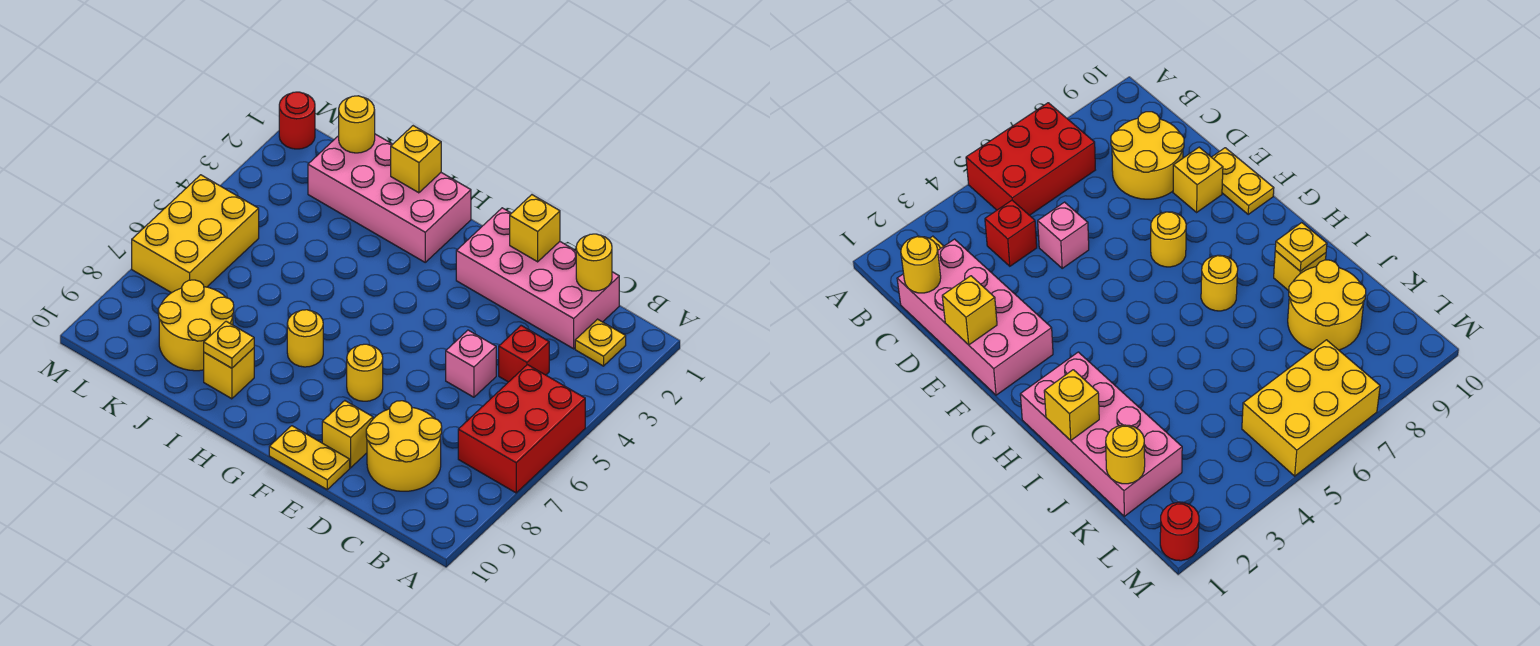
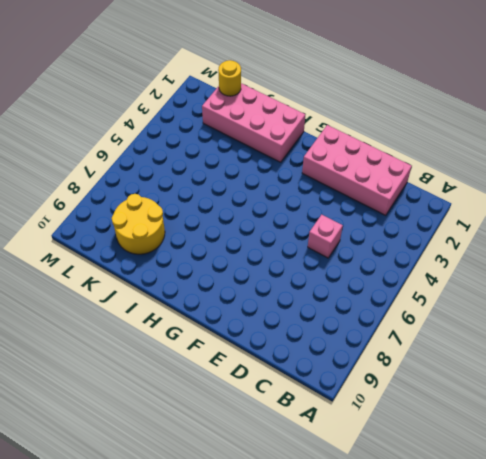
none -> red brick A5:B7 level 1
none -> yellow plate B2 level 1
none -> red brick C4 level 1

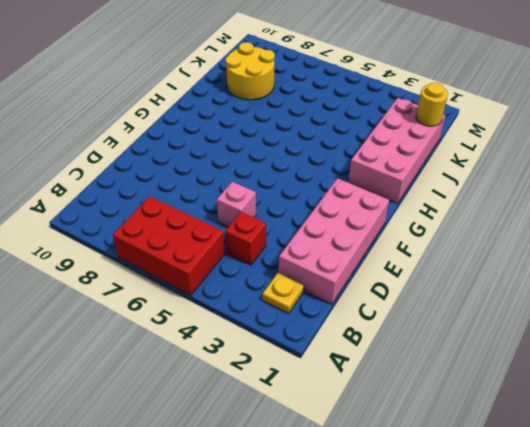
none -> yellow round brick C8:D9 level 1
none -> yellow brick E9 level 1
none -> yellow plate E10:F10 level 1

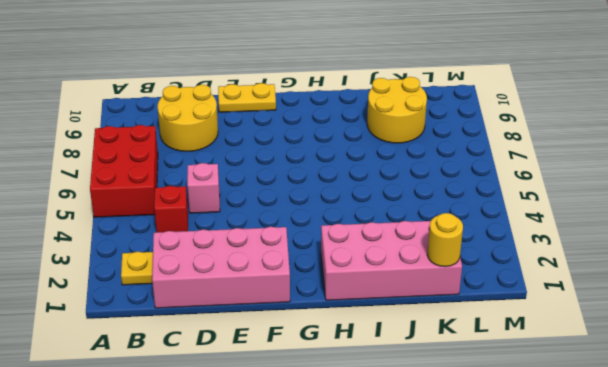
none -> yellow brick E9 level 1
none -> yellow round brick F7 level 1
none -> yellow round brick H7 level 1

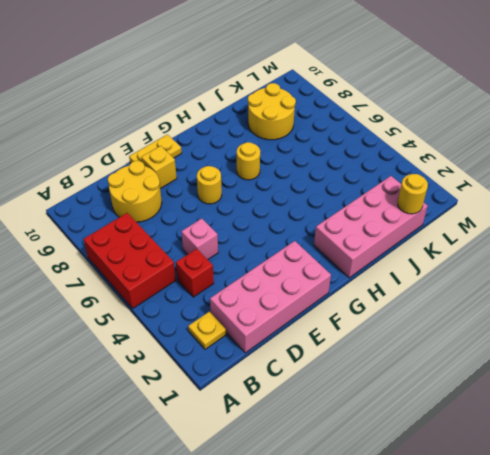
none -> yellow brick I9 level 1
none -> yellow brick L5:M7 level 1
none -> red round brick M1 level 1

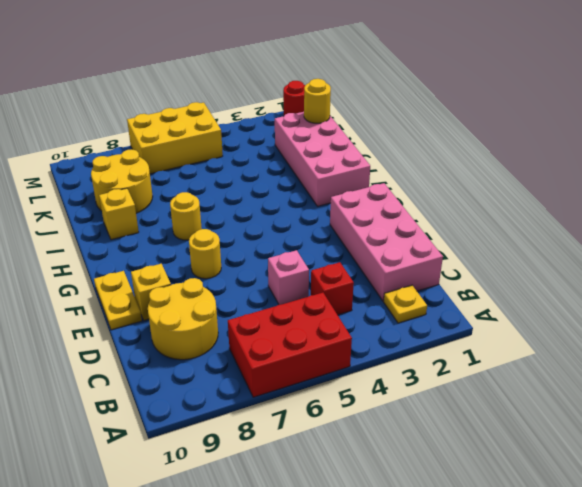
none -> yellow round brick C1 level 2
none -> yellow brick E1 level 2
none -> yellow brick I1 level 2

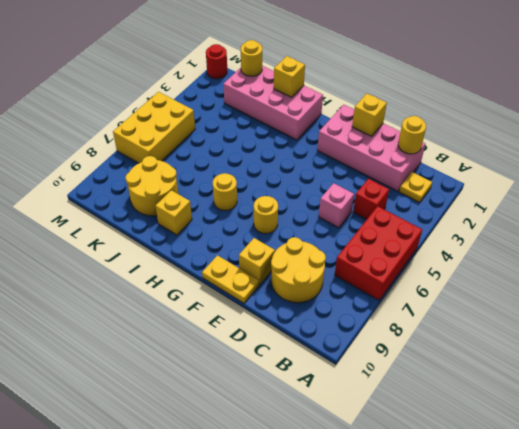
none -> yellow plate I9 level 2

